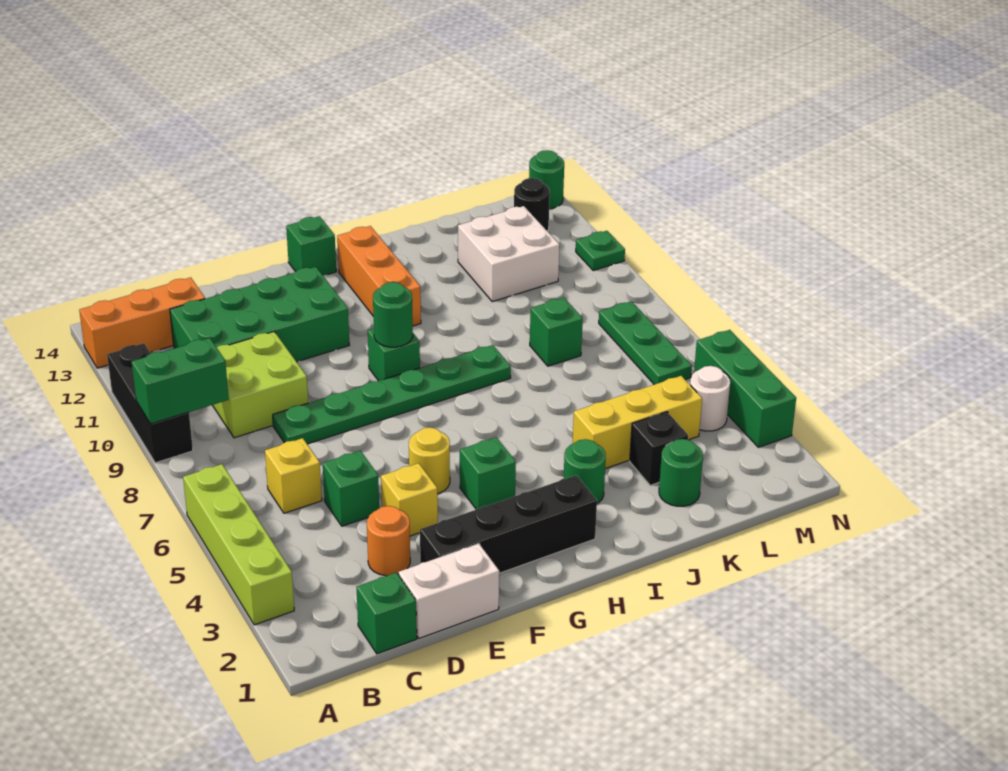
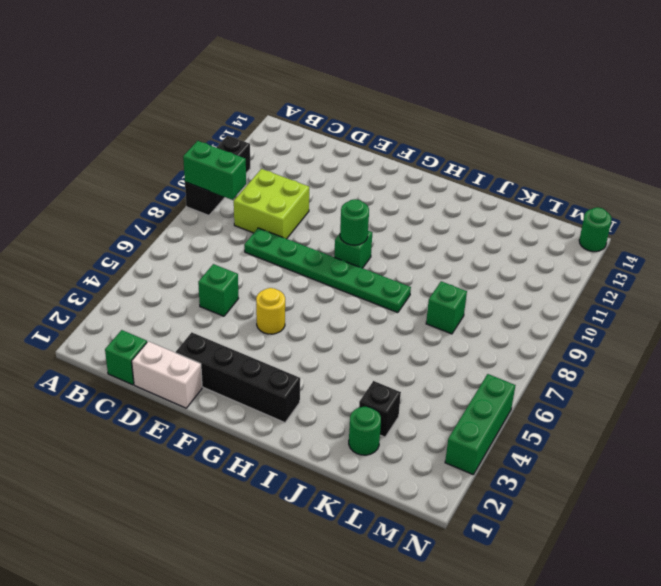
none -> lime brick A3:A6 level 1
none -> orange brick A13:C13 level 1
none -> yellow brick C6 level 1
none -> green brick C11:F12 level 1

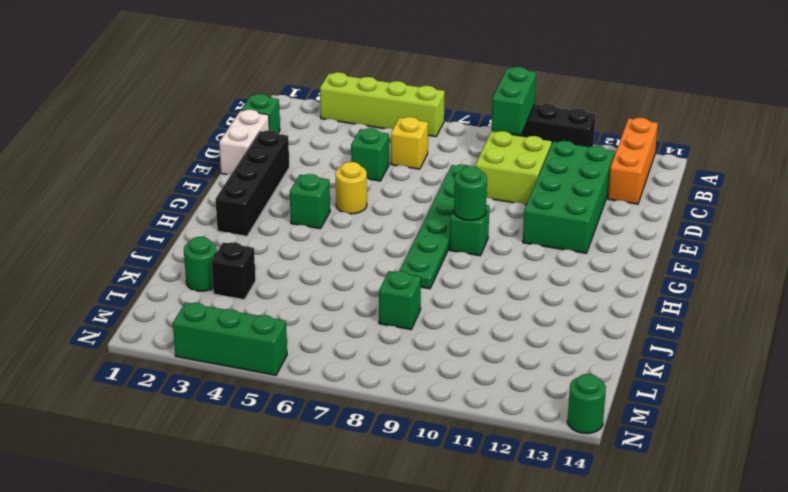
none -> orange round brick D3 level 1
none -> yellow brick E4 level 1
none -> green brick G14 level 1
none -> orange brick H11:H13 level 1

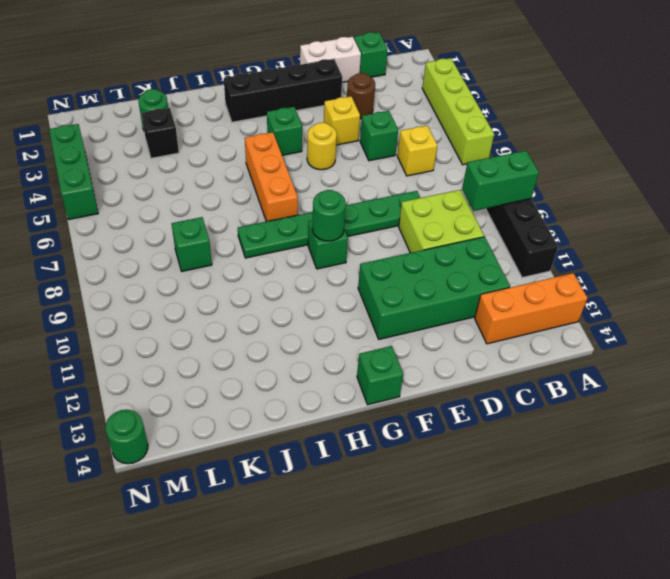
brown round brick D3 level 1 -> orange round brick D3 level 1
orange brick H5:H7 level 1 -> orange brick H11:H13 level 1
none -> green round brick I3 level 1
none -> yellow brick J4:L4 level 1
none -> white brick K11:L12 level 1
none -> white round brick M4 level 1

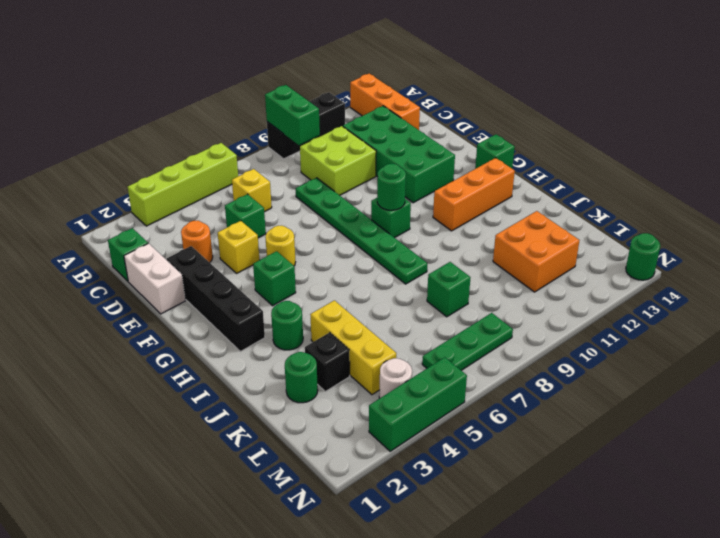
orange brick K11:L12 level 1 -> white brick K11:L12 level 1
none -> black round brick M13 level 1
none -> green plate N11 level 1

